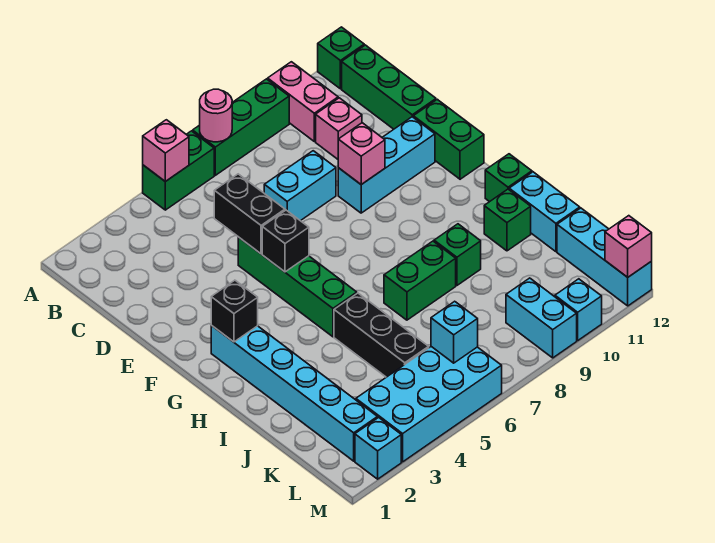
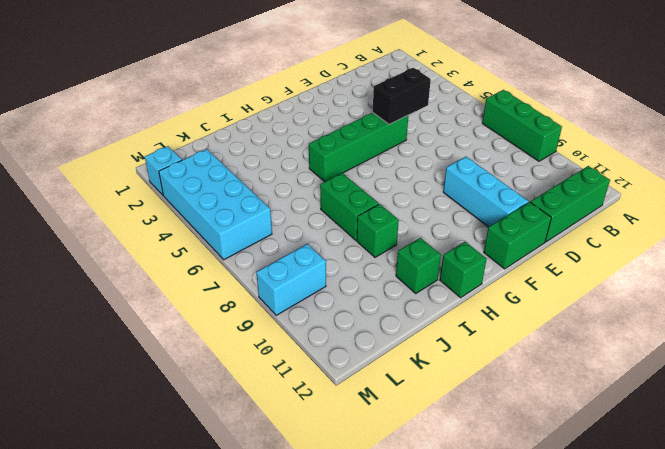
none -> green brick A5:A6 level 1
none -> pink brick A10:B10 level 1
none -> green brick A12 level 1
none -> pink brick C10 level 1

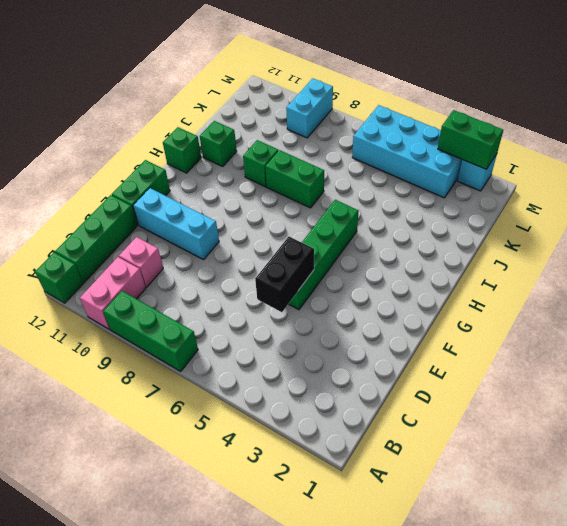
green brick M2:M3 level 2 -> green brick A5:A6 level 1
none -> cyan brick D7:D8 level 1
none -> cyan brick G2:L2 level 1
none -> black brick I5:K5 level 1
none -> cyan brick I12:J12 level 1

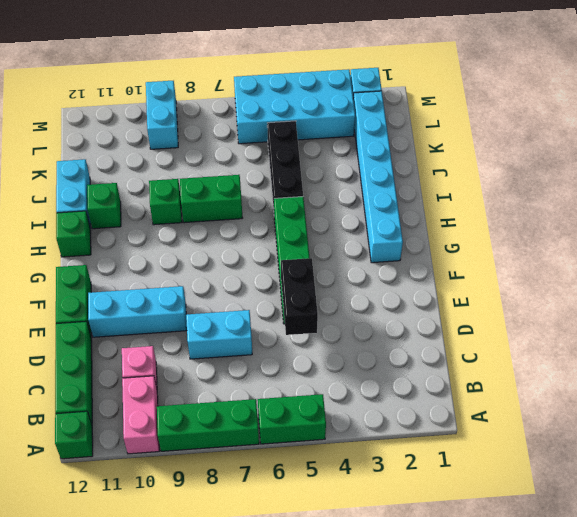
none -> cyan brick K12:M12 level 1
none -> cyan brick M10 level 1
none -> pink brick A5 level 2
none -> pink round brick A7 level 2

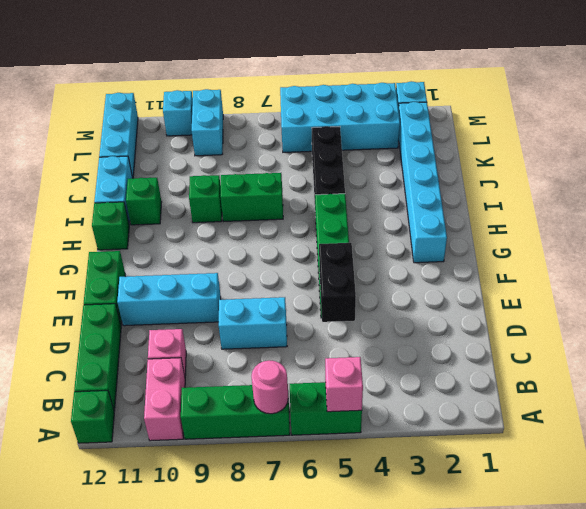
none -> pink brick E9 level 2
none -> black brick F5 level 2
none -> black brick G2 level 2
none -> cyan brick L6 level 2

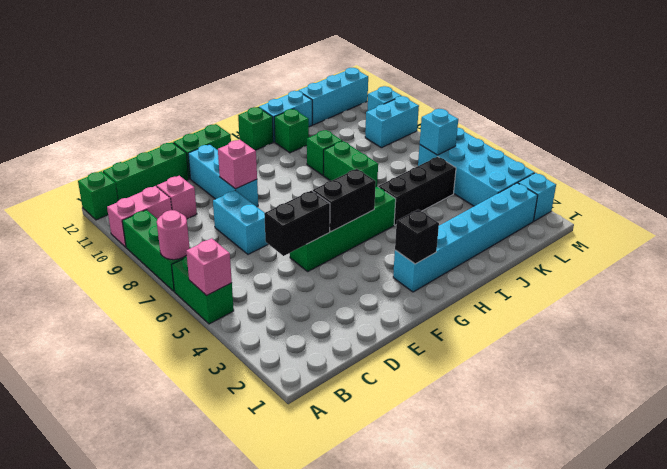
black brick F5:G5 level 2 -> black brick F5 level 2
none -> pink brick M12 level 2

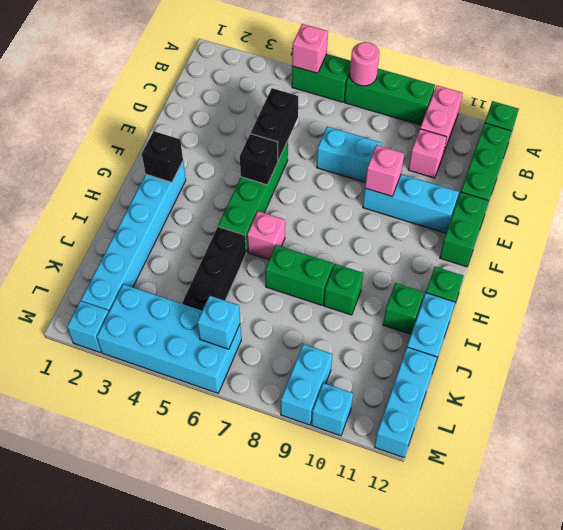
pink brick H6 level 1 -> pink brick M12 level 2

